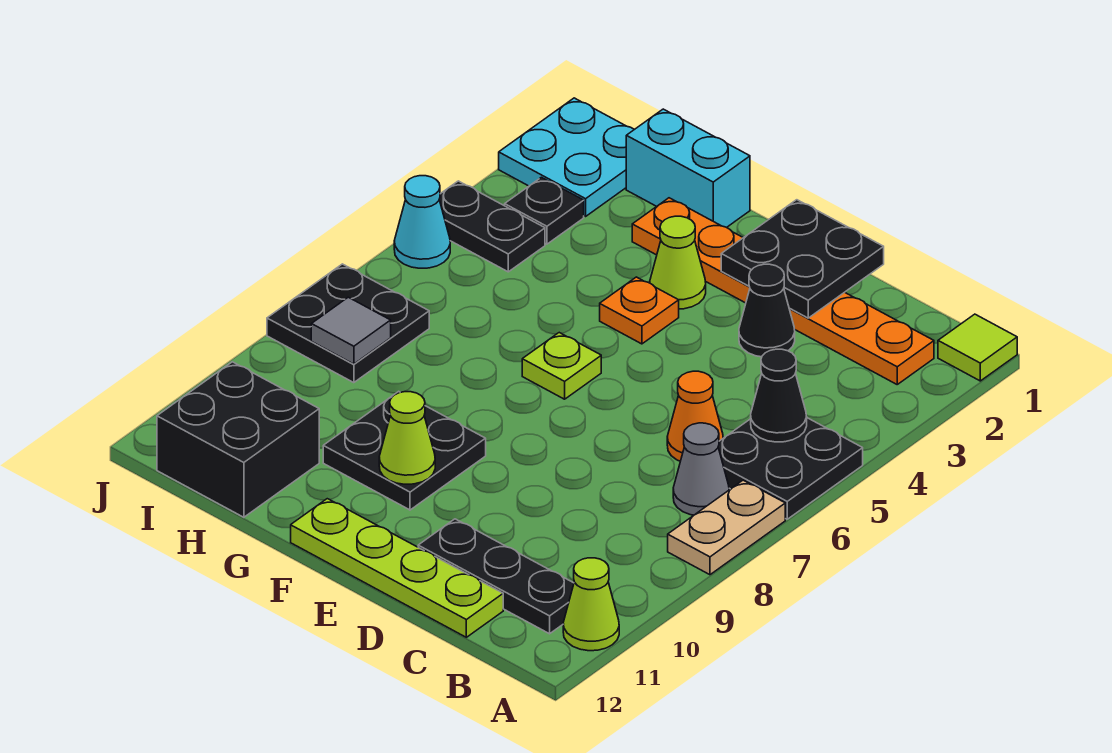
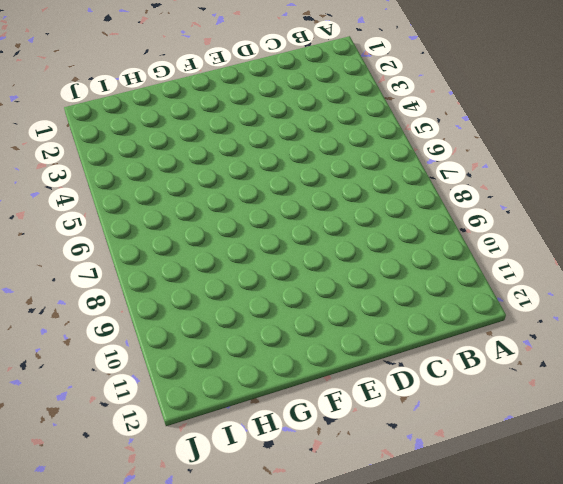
none -> lime tile A1 level 1
none -> black plate A5:B6 level 1
none -> tan plate A7:A8 level 1

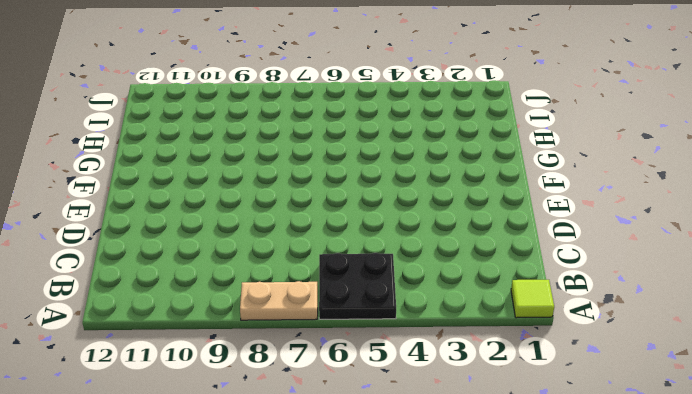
none -> lime cone A11 level 1
none -> orange plate B2:G2 level 1
none -> grey cone B7 level 1

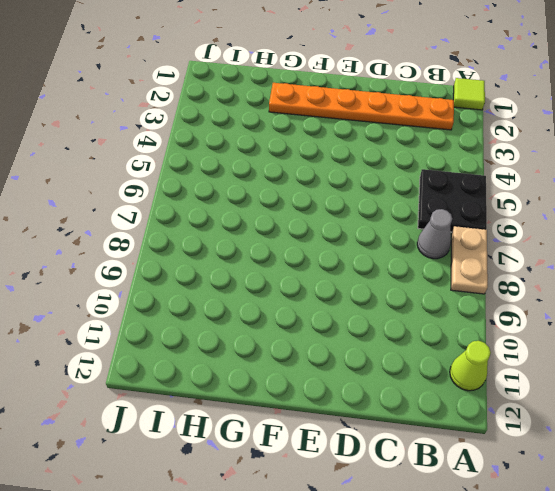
none -> black plate B11:D11 level 1
none -> orange cone C6 level 1
none -> lime plate C12:F12 level 1

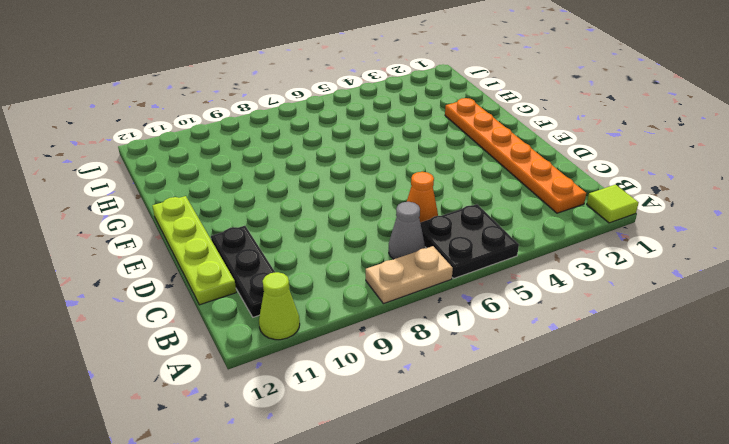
none -> black cone D3 level 1
none -> lime cone F3 level 1
none -> orange plate F4 level 1

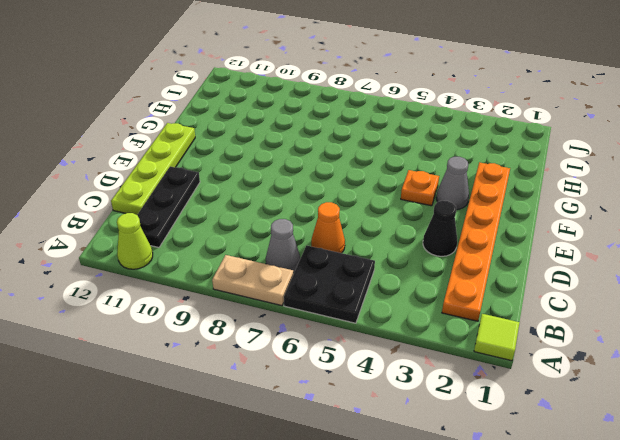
grey cone F3 level 1 -> lime cone F3 level 1
none -> lime plate F6 level 1
none -> black plate F9:G10 level 1
none -> cyan brick G1:H1 level 1

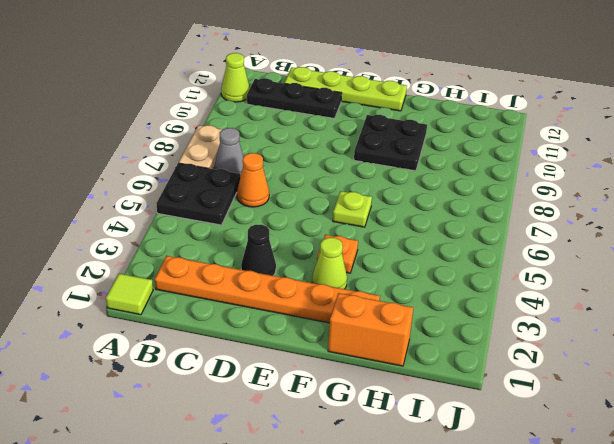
orange brick G1:H1 level 1 -> cyan brick G1:H1 level 1
none -> black brick H11:I12 level 1
none -> cyan plate I1:J2 level 1
none -> black plate I3 level 1

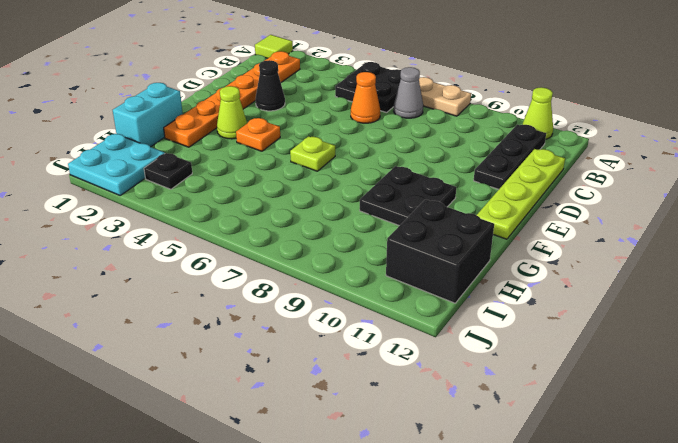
none -> black plate I4:J4 level 1
none -> black plate I7:J8 level 1
none -> cyan cone J5 level 1

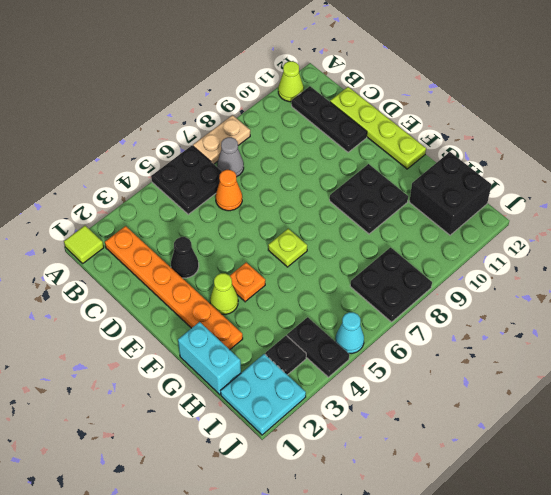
none -> black cone B5 level 2
none -> black plate D1:E2 level 2
none -> lime cone F10 level 2

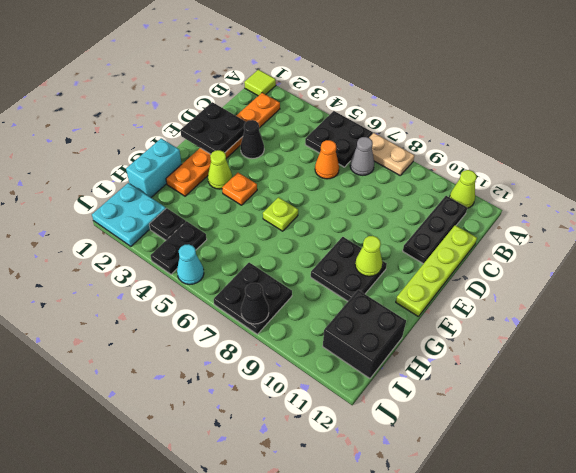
black cone J8 level 2 -> black cone B5 level 2
none -> grey tile I8 level 2

